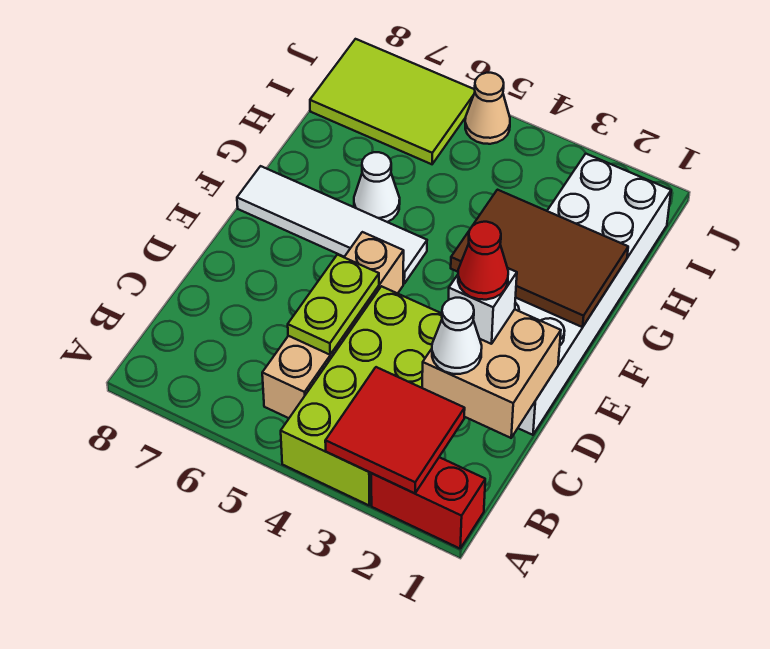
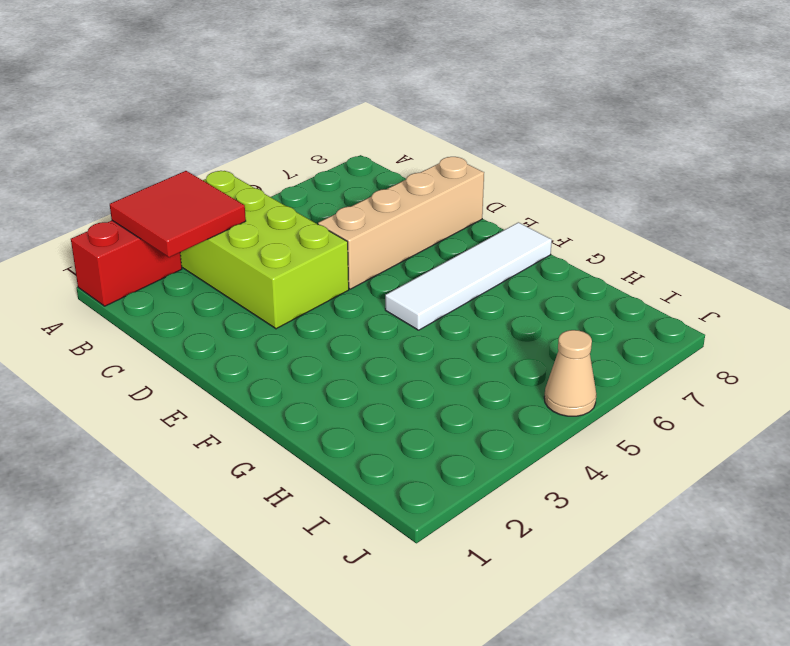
tan brick D5:D8 level 1 -> tan brick B5:E5 level 1
none -> white brick D1:I2 level 1
none -> white cone G6 level 1
none -> lime tile I6:J8 level 1

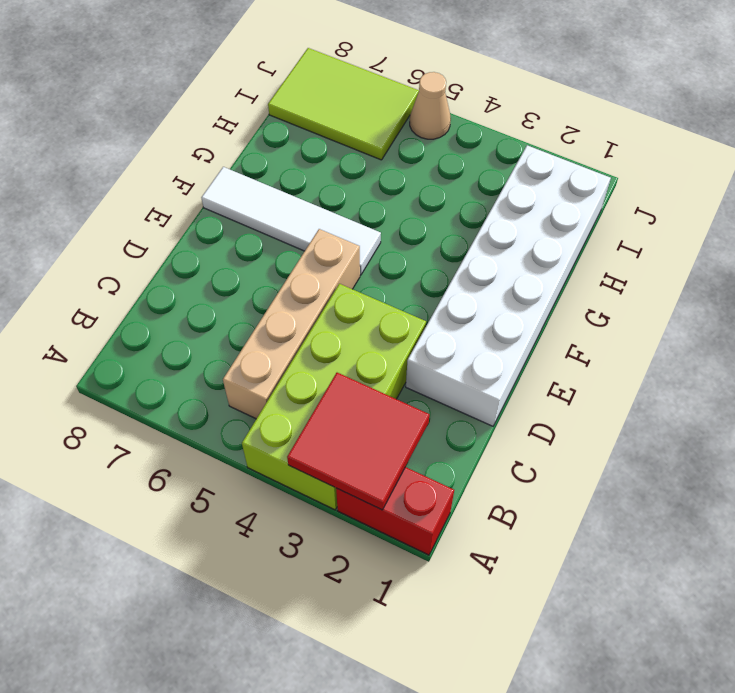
none -> white cone G6 level 1
none -> tan brick C1:D2 level 2
none -> lime plate C5:D5 level 2

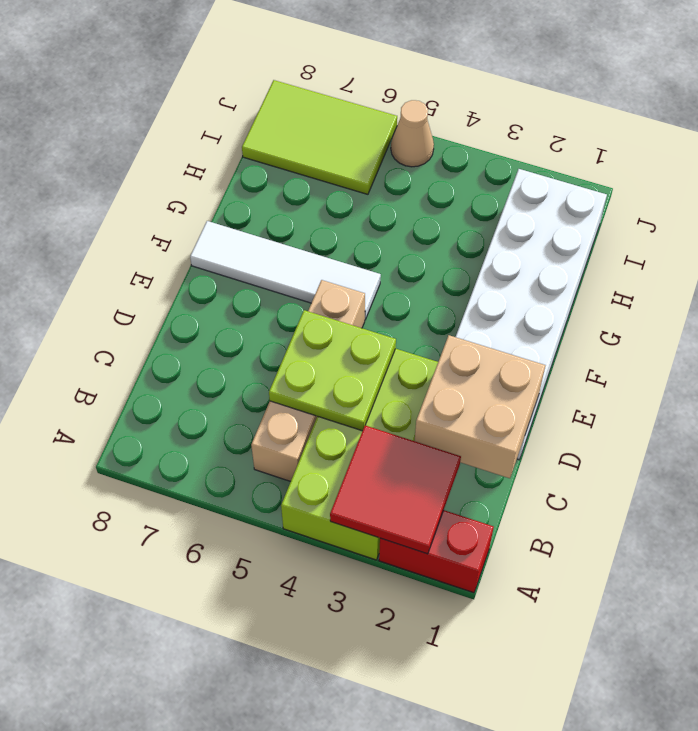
lime plate C4:D5 level 2 -> lime plate C5:D5 level 2
none -> white cone G6 level 1
none -> brown tile F1:G3 level 2
none -> white cone C2 level 3

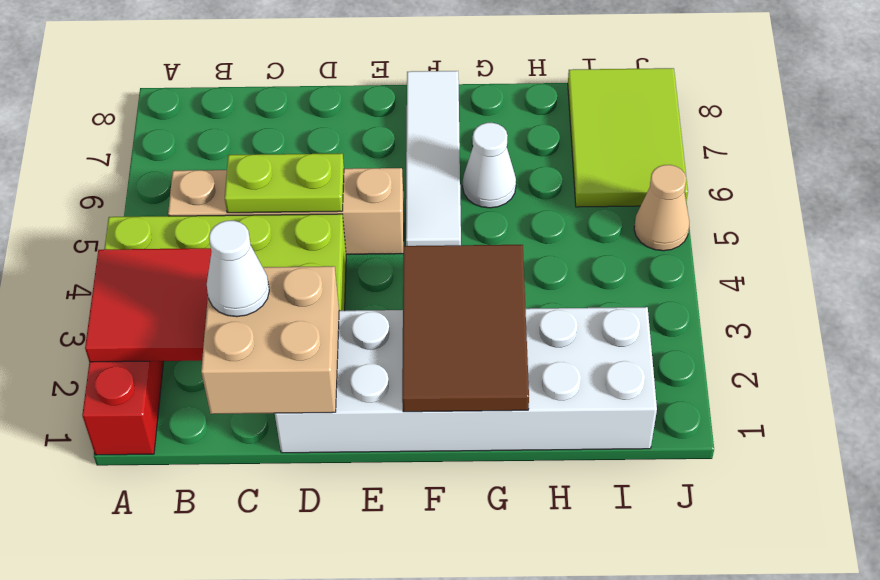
none -> white brick D2 level 3
none -> red cone D2 level 4

